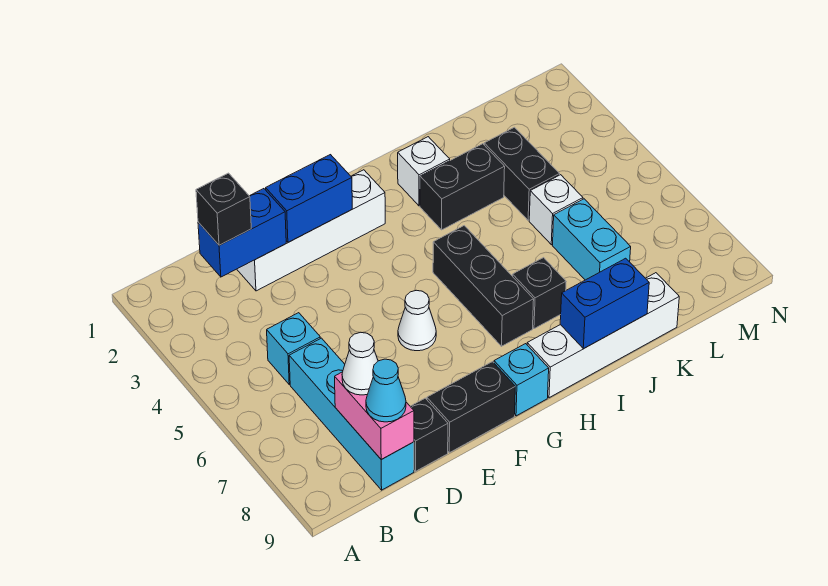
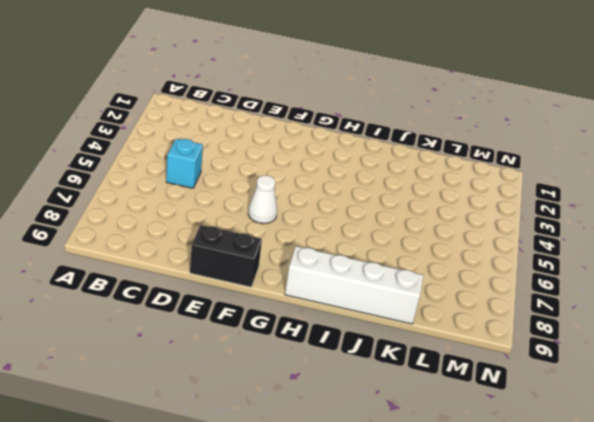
none -> cyan brick C6:C9 level 1
none -> white brick D2:G2 level 1
none -> black brick D9 level 1

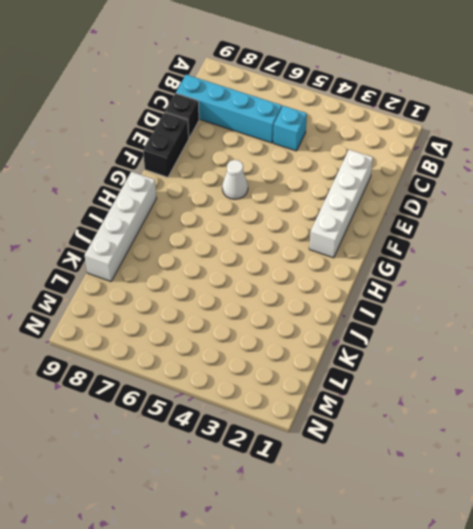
none -> cyan brick G9 level 1
none -> black brick H5:H7 level 1
none -> white brick I2 level 1

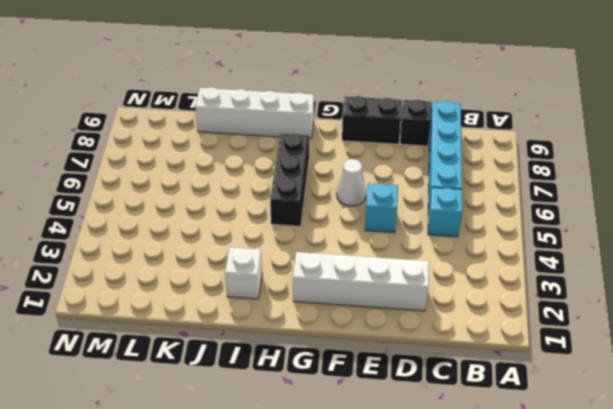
cyan brick E5 level 1 -> cyan brick G9 level 1
none -> black brick I3:J3 level 1
none -> black brick I7 level 1
none -> black brick K3:K4 level 1

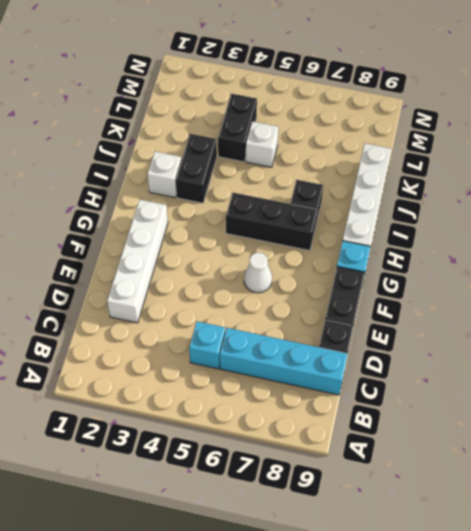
black brick K4:L4 level 1 -> black brick K3:K4 level 1
none -> cyan brick K6:K7 level 1
none -> blue brick C2:D2 level 2
none -> pink brick C8:C9 level 2

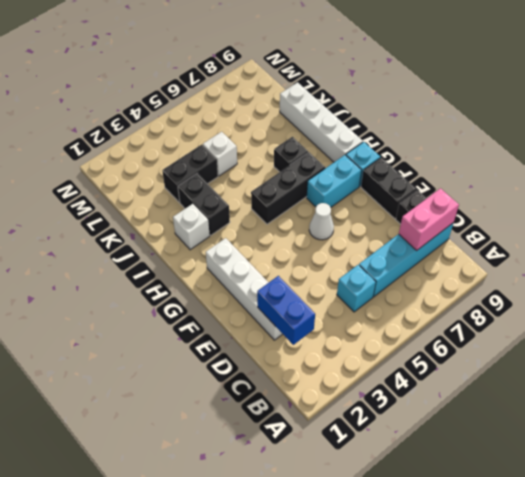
cyan brick G7:G8 level 1 -> cyan brick K6:K7 level 1
none -> blue brick E2:F2 level 2
none -> blue brick I9:J9 level 2
none -> black brick C2 level 3

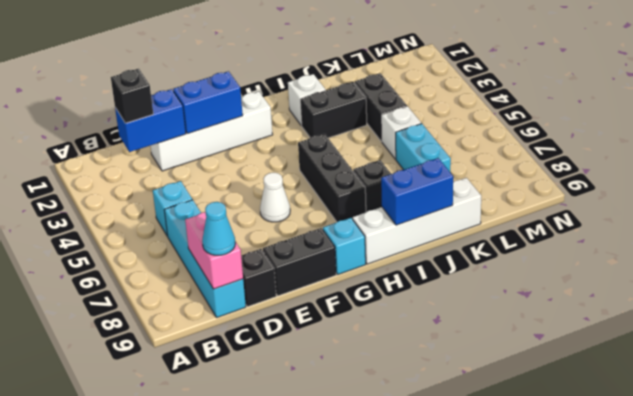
none -> white cone C8 level 3

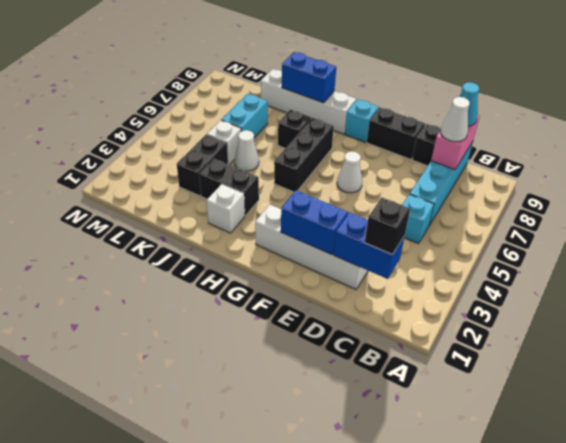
white cone J5 level 1 -> none

